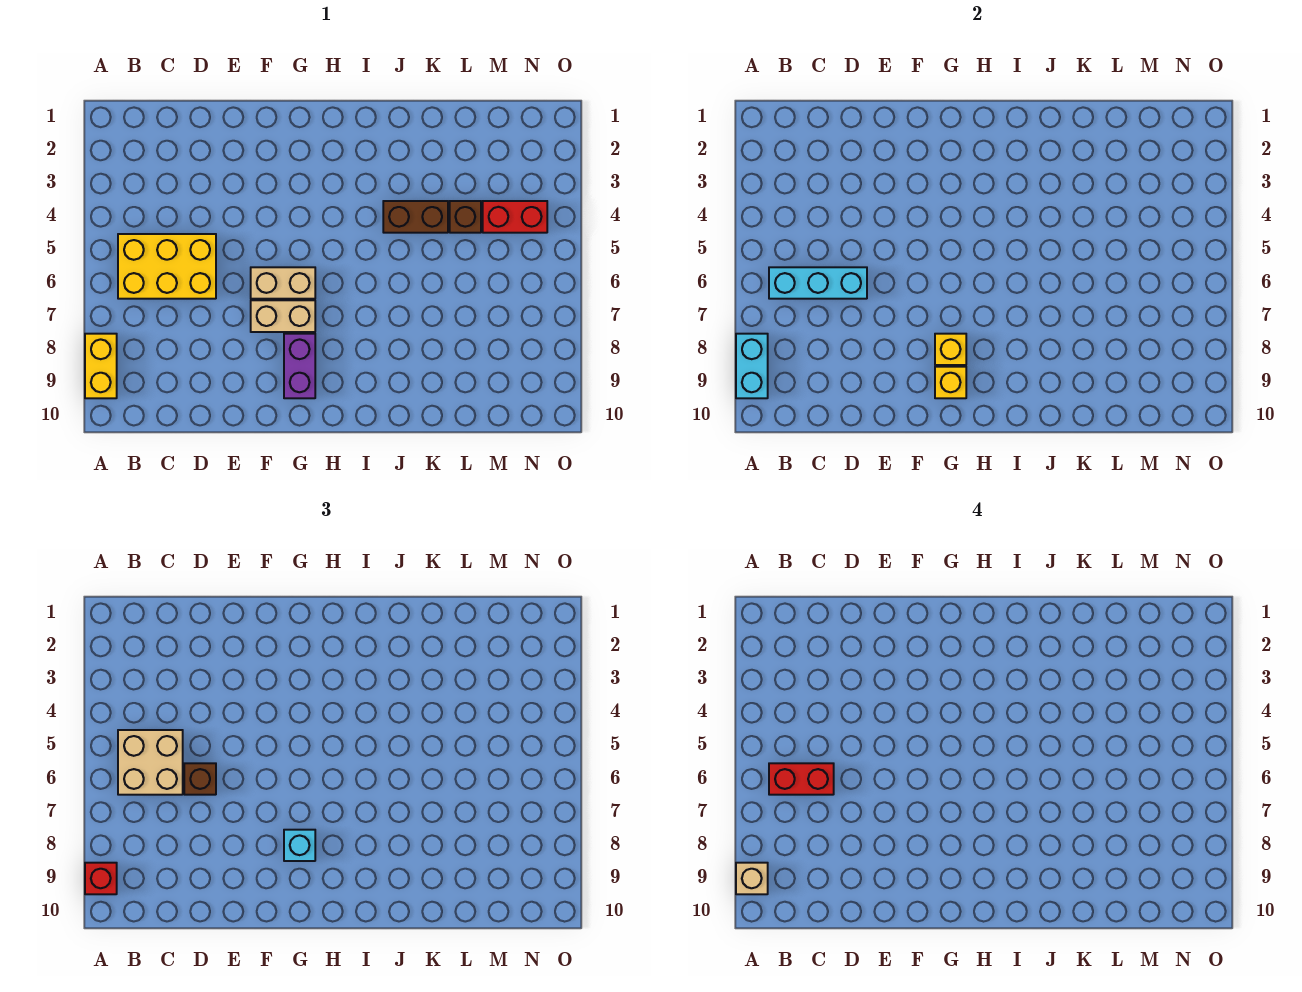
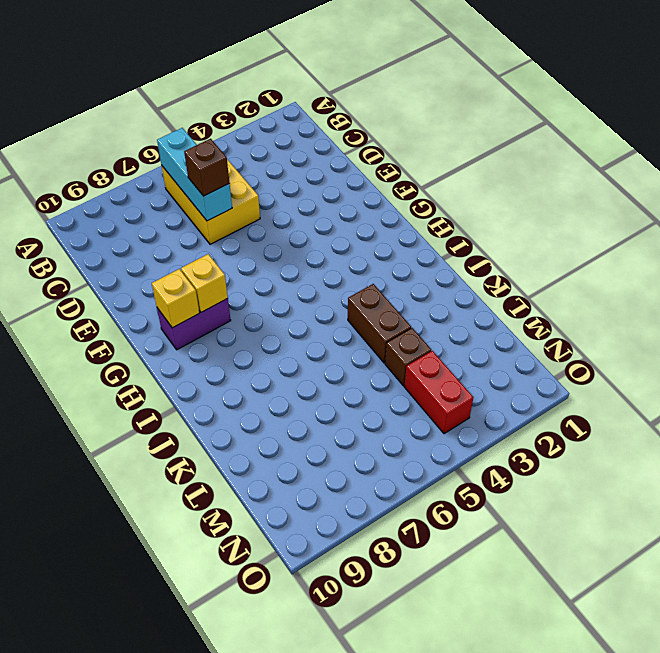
none -> yellow brick A8:A9 level 1
none -> tan brick F6:G6 level 1
none -> tan brick F7:G7 level 1

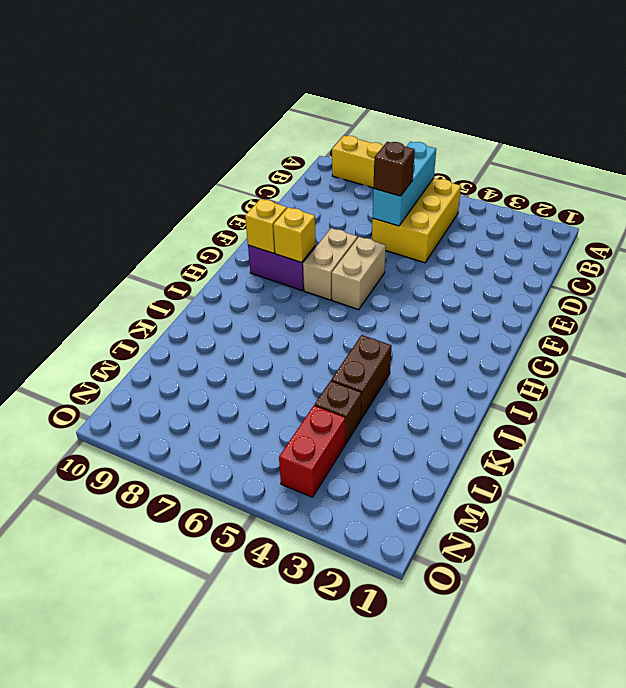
none -> cyan brick A8:A9 level 2
none -> red brick A9 level 3
none -> tan brick B5:C6 level 3

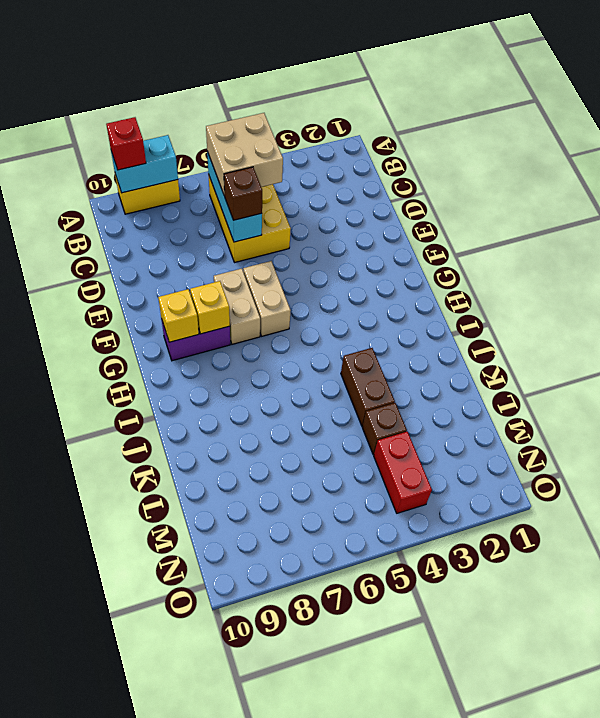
none -> cyan brick G8 level 3
none -> tan brick A9 level 4
none -> red brick B6:C6 level 4

